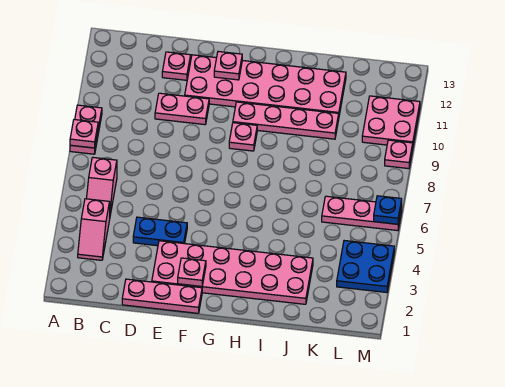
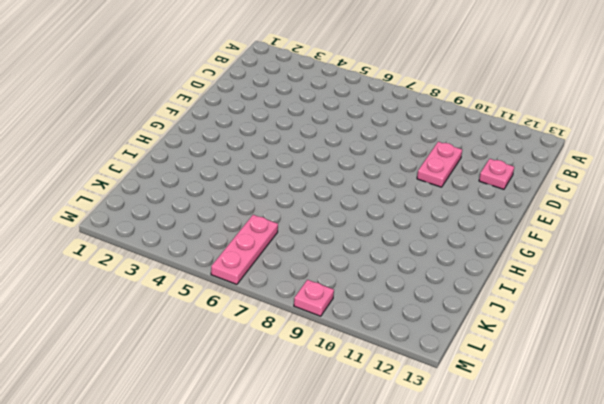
none -> pink plate A8:A9 level 1
none -> pink slope B3:B4 level 1 top 4
none -> pink slope B5:B6 level 1 top 6

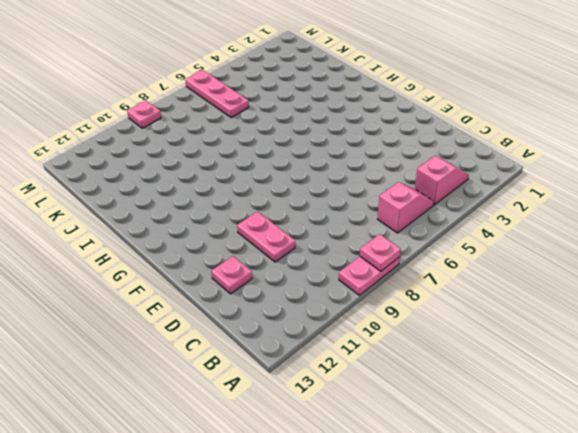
none -> pink plate D1:F1 level 1
none -> blue plate D4:E4 level 1
none -> pink plate E2:J3 level 1

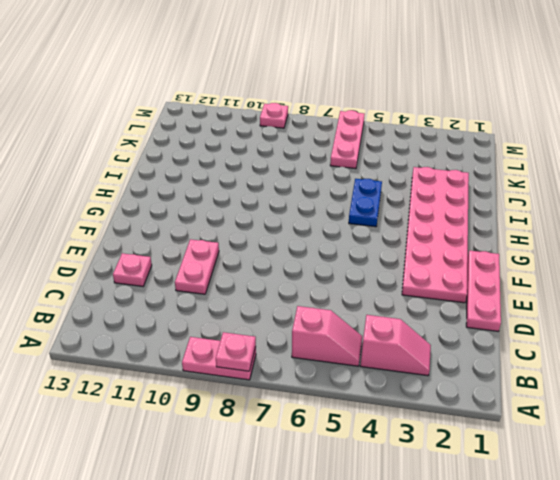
blue plate H5:I5 level 1 -> blue plate D4:E4 level 1
none -> pink plate E11:J12 level 1
none -> pink plate G9 level 1
none -> pink plate G10:J10 level 1

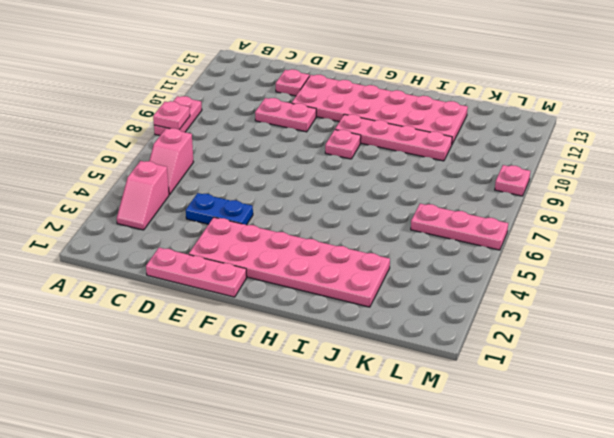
none -> blue plate L3:M4 level 1
none -> pink plate L10:M11 level 1
none -> pink plate F2 level 2

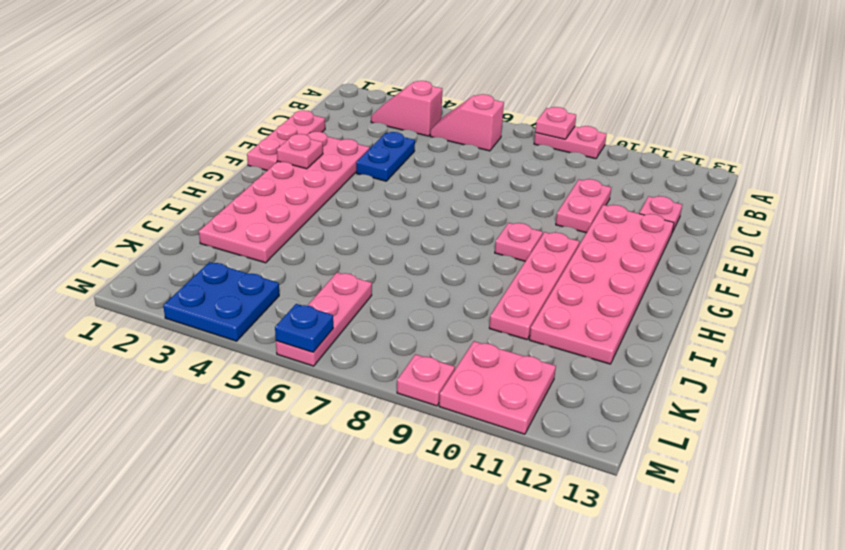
none -> pink plate F12 level 2

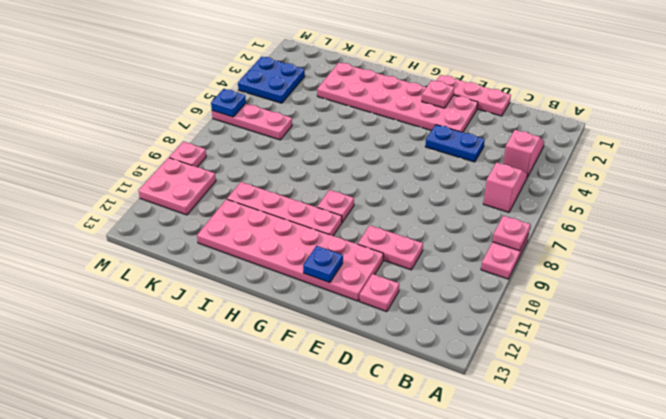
blue plate F12 level 2 -> pink plate F12 level 2

